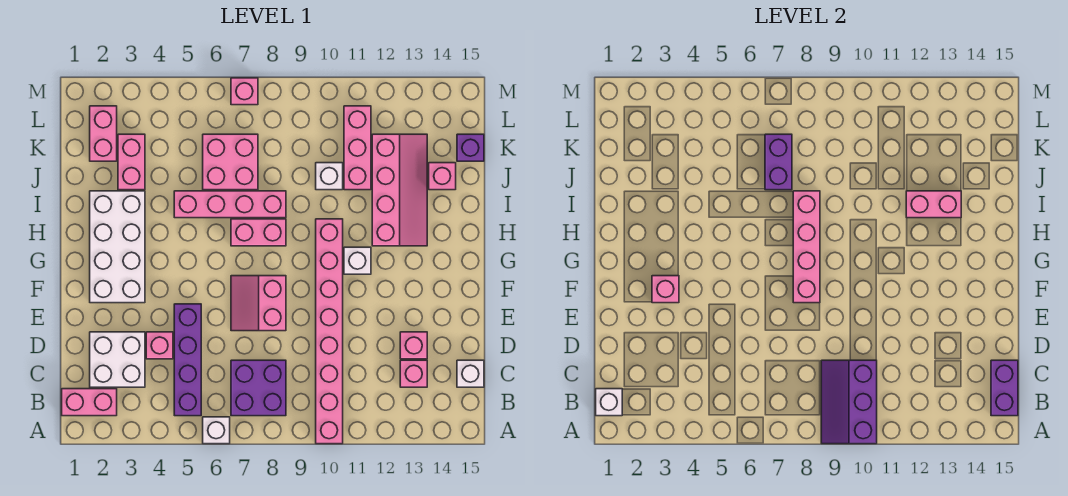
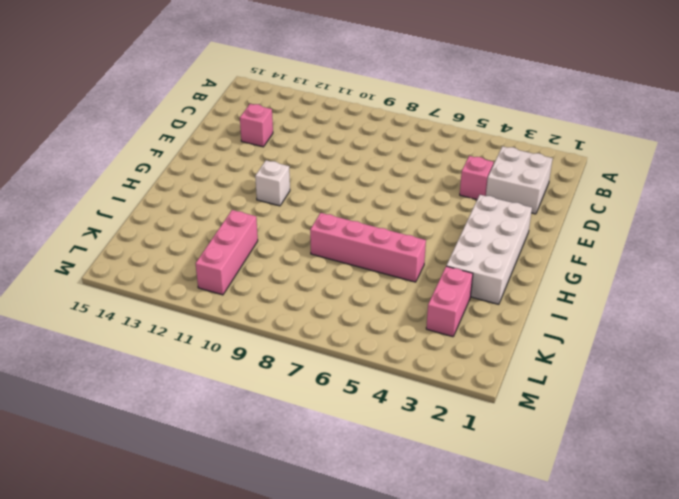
none -> white brick A6 level 1
none -> pink brick A10:H10 level 1
none -> pink brick B1:B2 level 1
none -> purple brick B5:E5 level 1

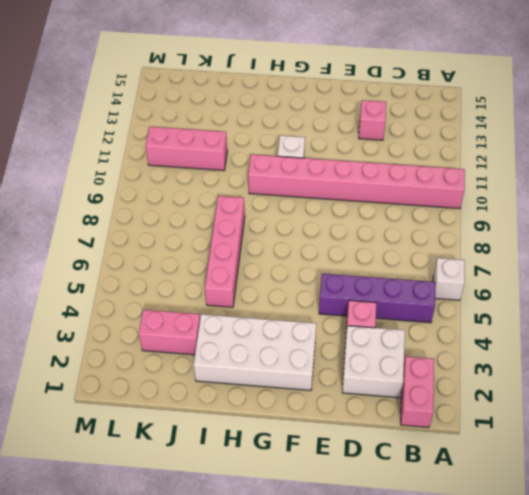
none -> purple brick B7:C8 level 1
none -> pink brick C13 level 1
none -> white brick C15 level 1
none -> pink slope E7:F8 level 1 top 8

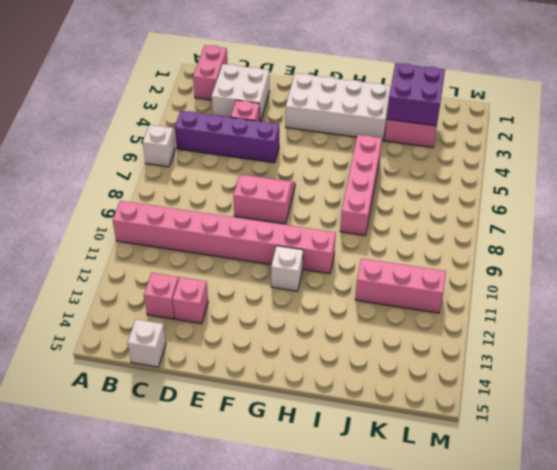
purple brick J2:K3 level 2 -> purple brick B7:C8 level 1
none -> pink brick H7:H8 level 1
none -> pink slope H12:K13 level 1 top 12
none -> pink brick J6:K7 level 1
none -> white brick J10 level 1

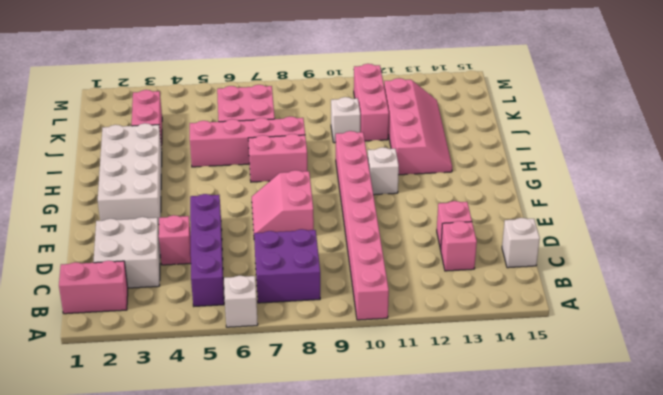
none -> pink brick J14 level 1
none -> pink brick K2:L2 level 1
none -> purple brick K15 level 1
none -> pink brick M7 level 1

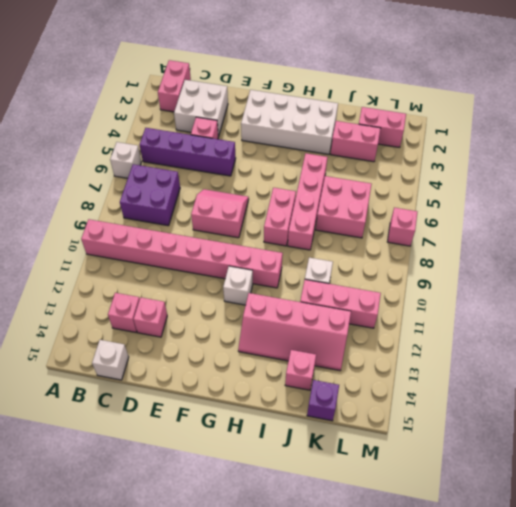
none -> purple slope A9:C10 level 2 top 10
none -> white brick B1 level 2
none -> purple brick B15:C15 level 2
none -> pink brick F3 level 2

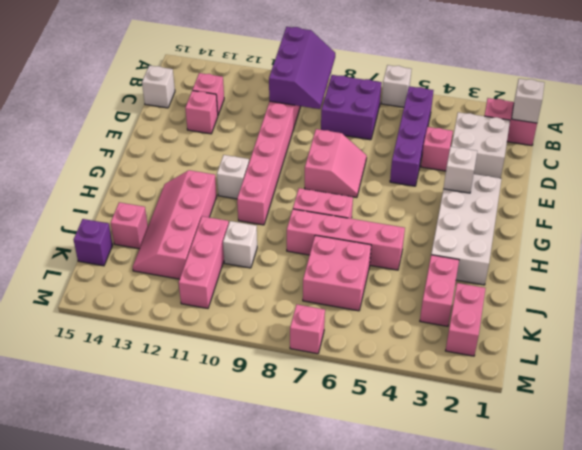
white brick F3 level 2 -> pink brick F3 level 2
none -> purple brick B15:C15 level 2
none -> pink brick F8:I8 level 2
none -> pink brick I12:I13 level 2
none -> purple brick J7:K7 level 2

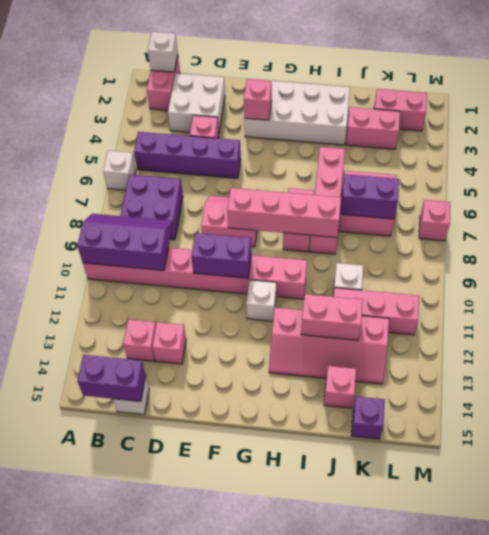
purple brick E10:F10 level 2 -> none
pink brick I12:J12 level 2 -> pink brick I12:I13 level 2

